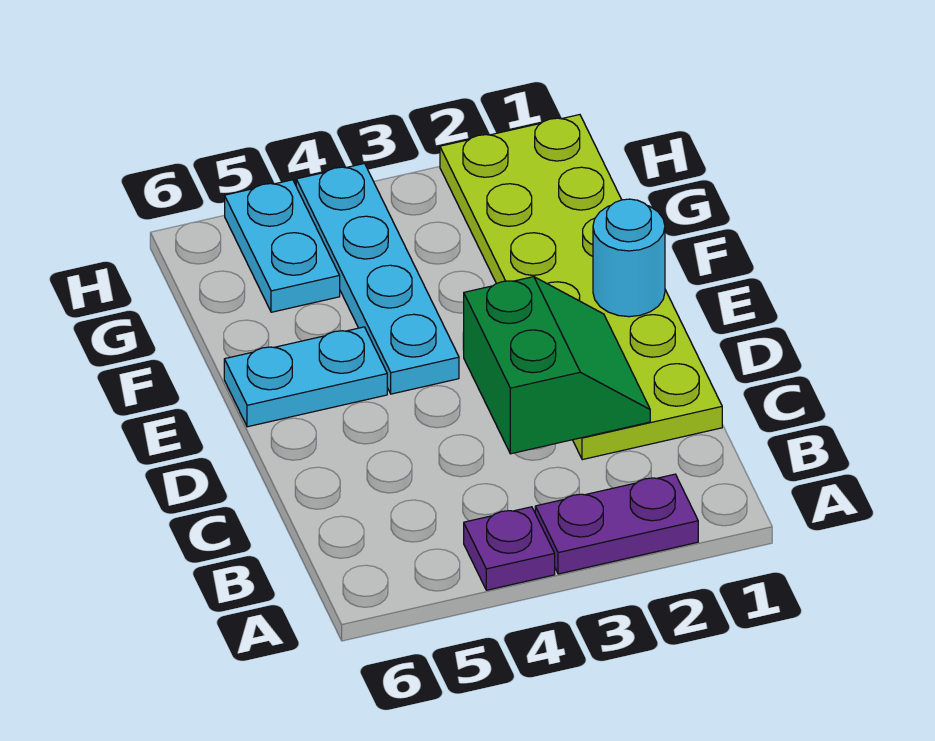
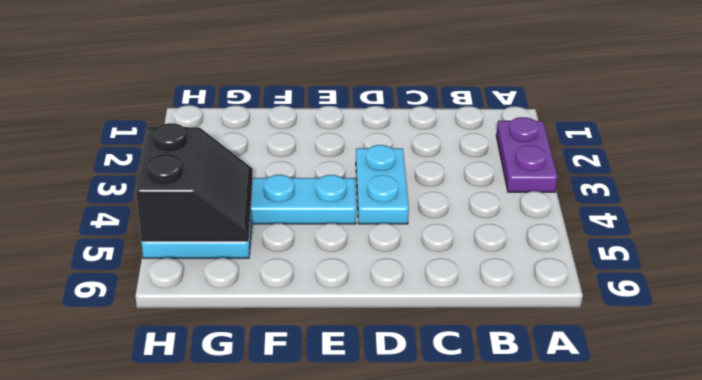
cyan plate D3:D4 level 1 -> cyan plate E5:E6 level 1
black slope G4:H5 level 2 top H -> none
none -> purple plate A4 level 1
none -> lime plate C1:H2 level 1

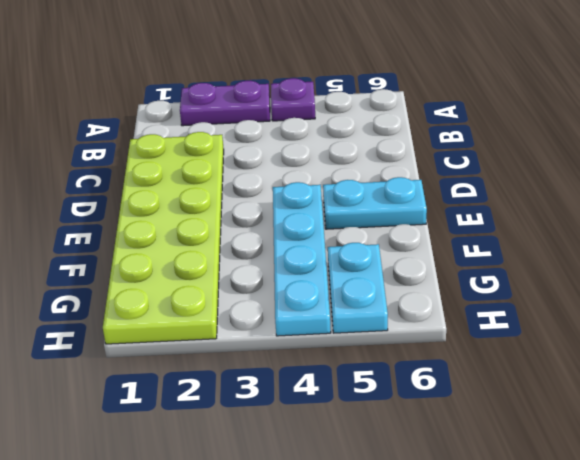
none -> green slope C2:D3 level 2 top 3
none -> cyan round brick E1 level 2

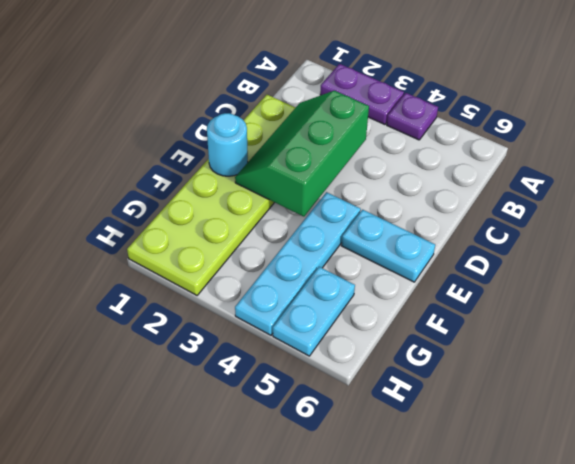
green slope C2:E3 level 2 top 3 -> green slope C2:D3 level 2 top 3

